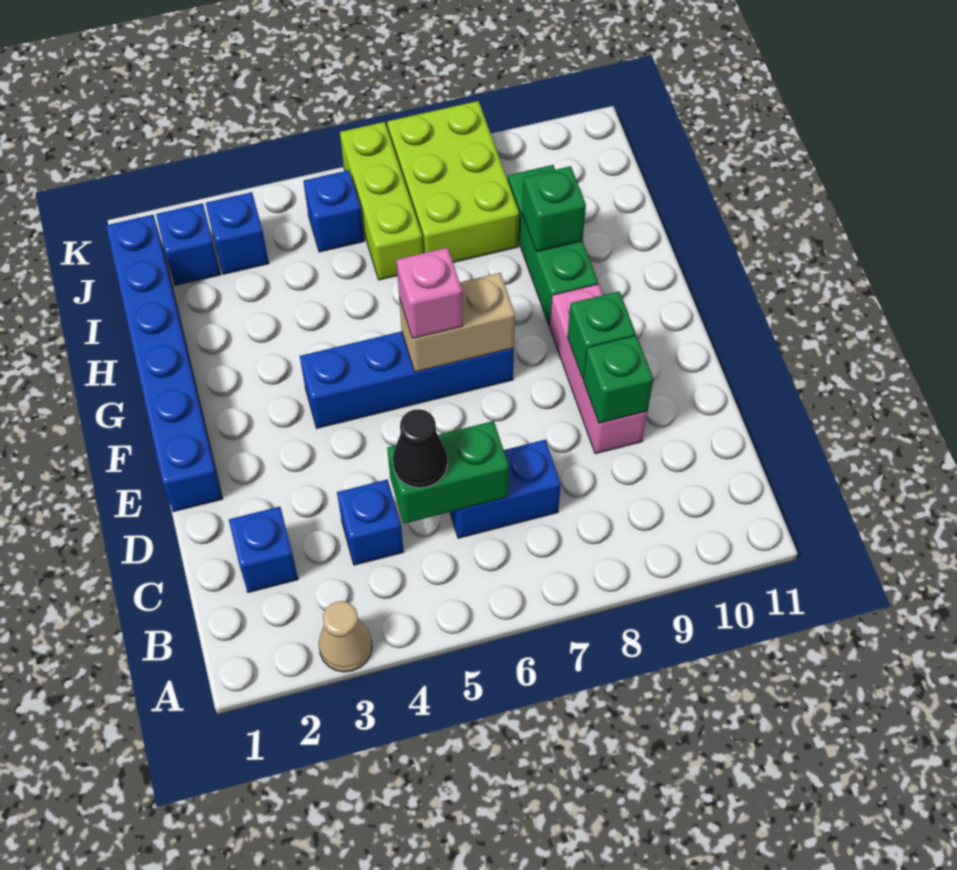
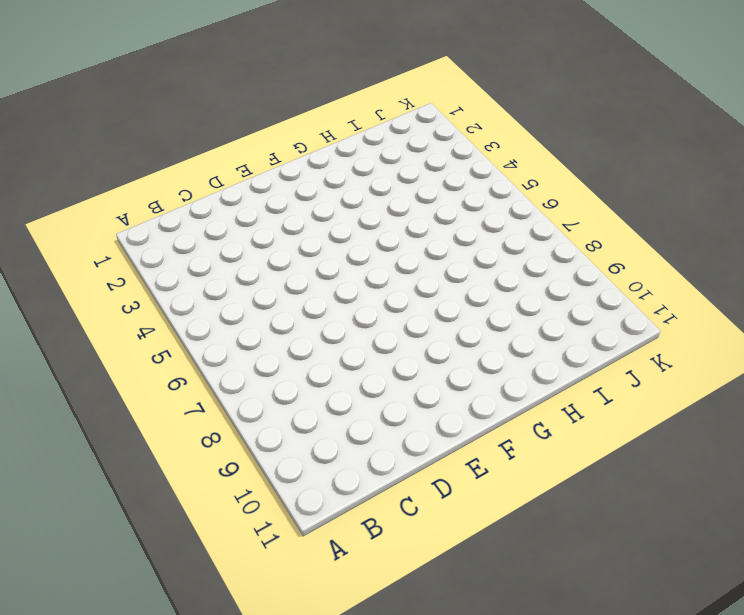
none -> tan cone A3 level 1
none -> blue brick C2 level 1
none -> blue brick C4 level 1

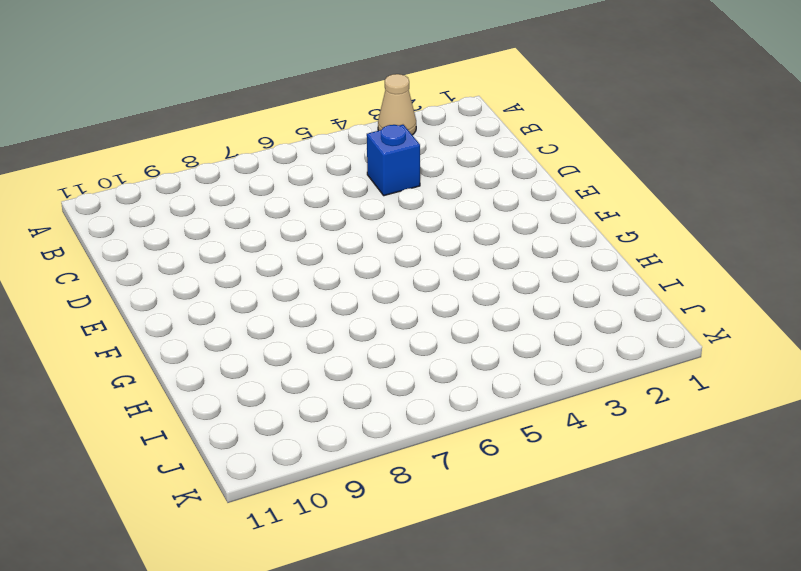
none -> blue brick C2 level 1
none -> blue brick C6:C7 level 1
none -> pink brick D9:F9 level 1

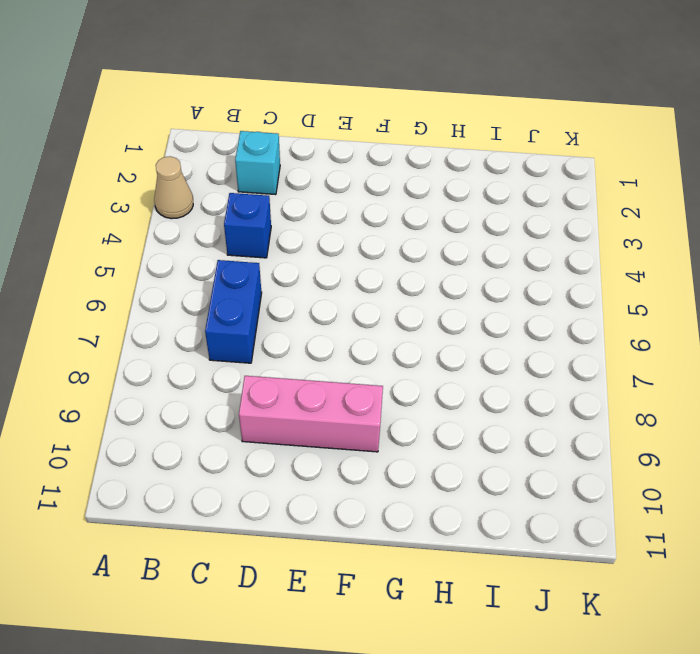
cyan brick C2 level 1 -> blue brick C2 level 1
none -> blue brick E1:J1 level 1
none -> blue brick F4:F7 level 1
none -> green brick G9:I9 level 1

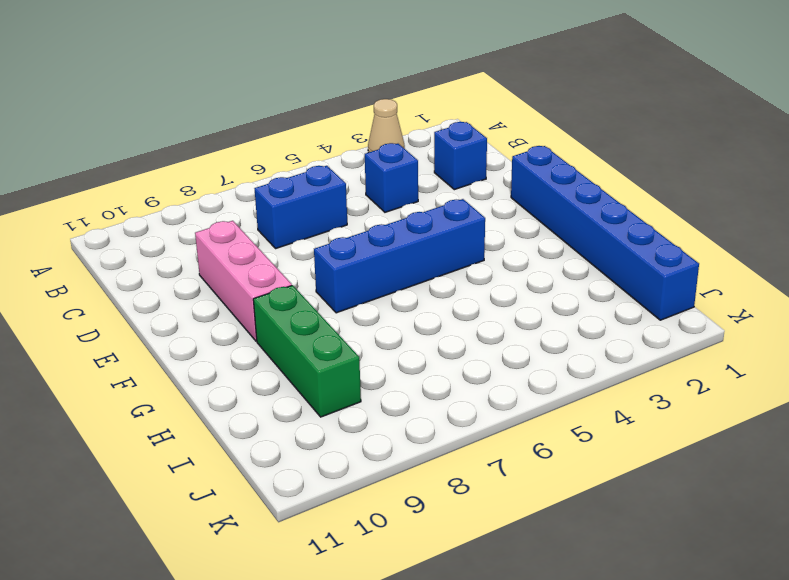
none -> lime brick I6:K6 level 1
none -> lime brick I7:K8 level 1
none -> blue brick J2 level 1

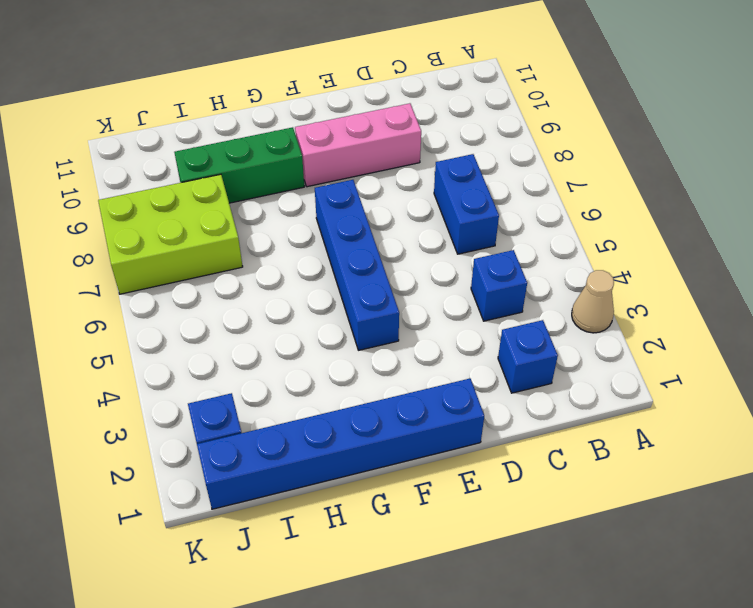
none -> lime brick I6:K6 level 1
none -> blue brick J3 level 1
none -> blue brick J5 level 1

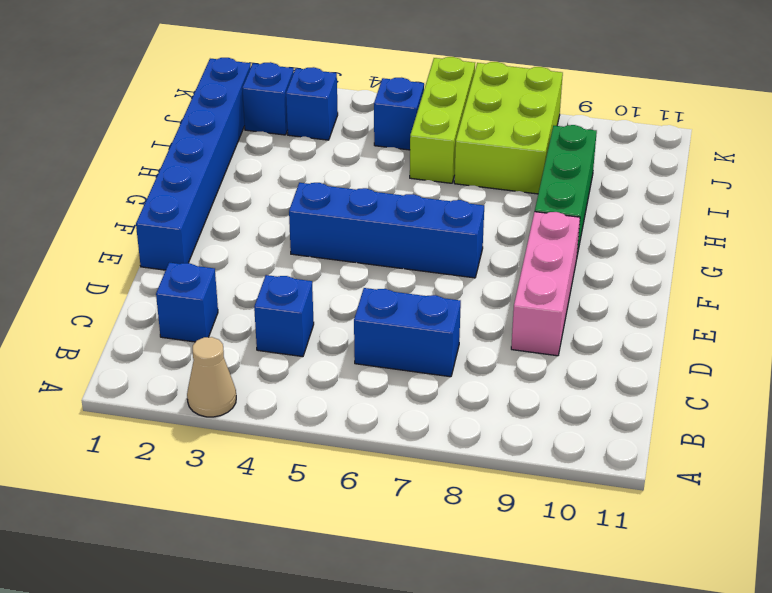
none -> green brick C5:C6 level 2
none -> green brick D9 level 2
none -> green brick E9 level 2

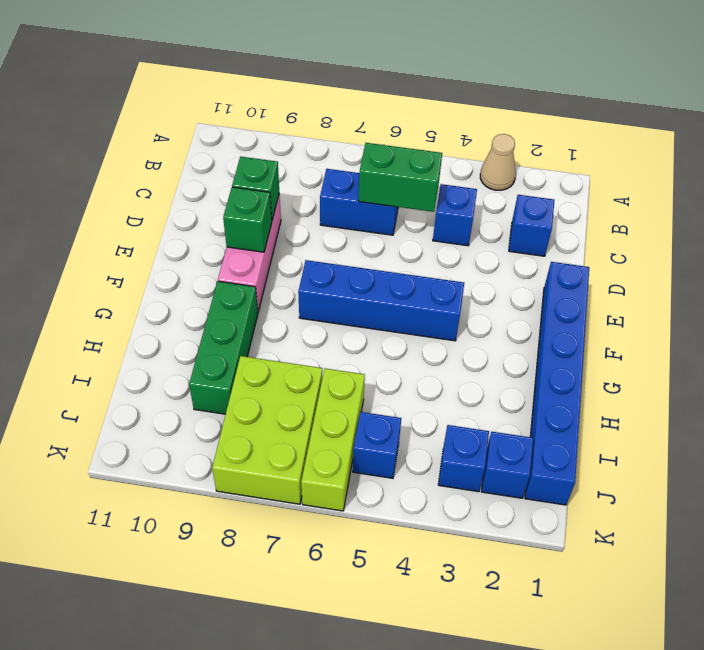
none -> tan brick F6:F7 level 2
none -> green brick H9 level 2
none -> black cone C5 level 3

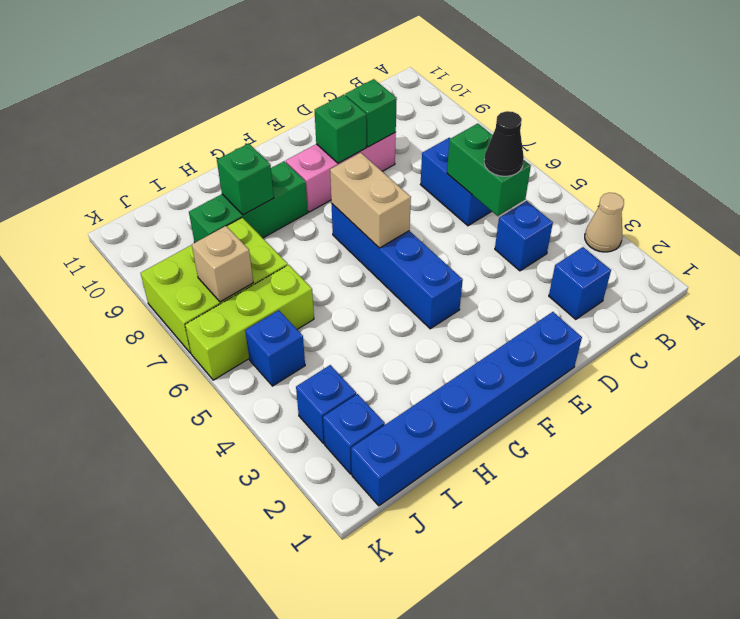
tan brick J7 level 2 -> none
none -> pink brick F6 level 3

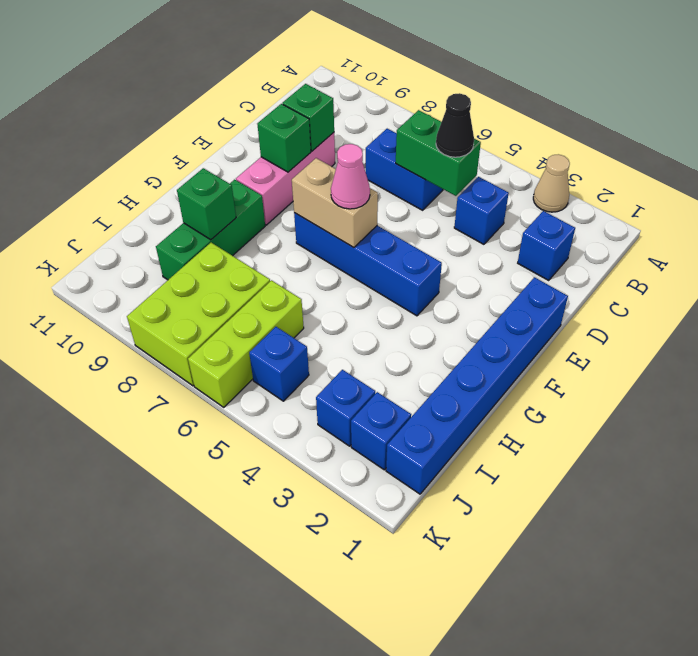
pink cone F6 level 3 -> pink brick F6 level 3

